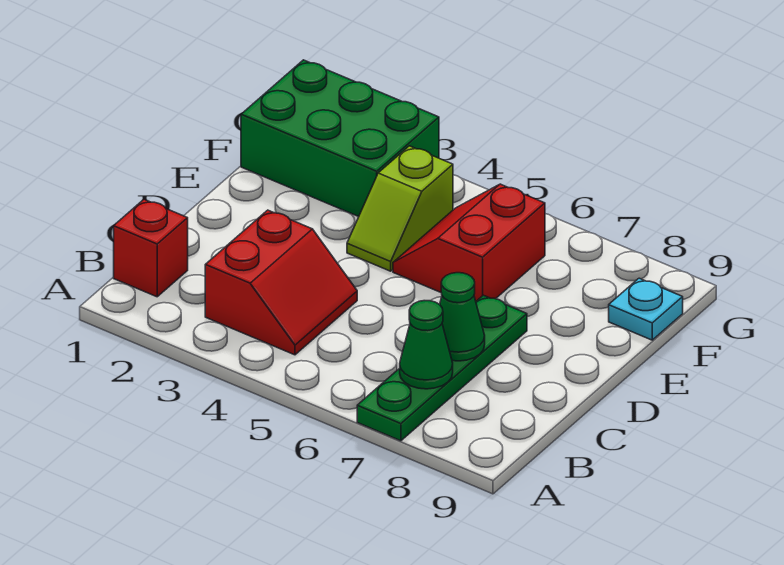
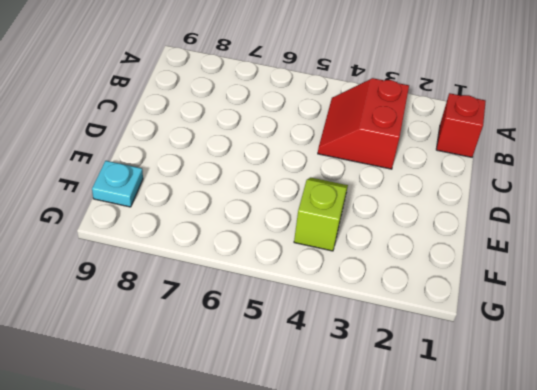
none -> green plate A7:D7 level 1
none -> red slope E5:F6 level 1 top 6

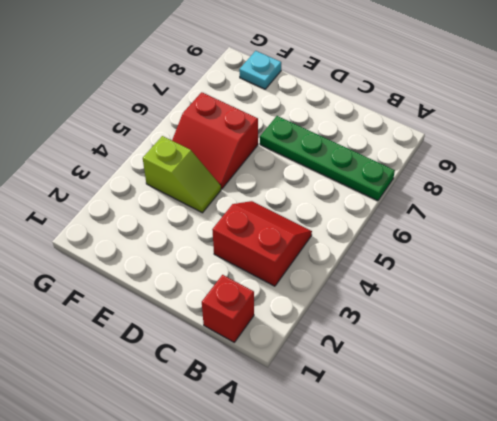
none -> green brick F1:G3 level 1
none -> green cone B7 level 2

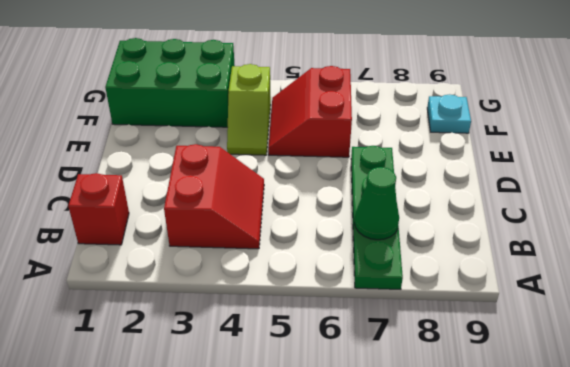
none -> green cone C7 level 2

